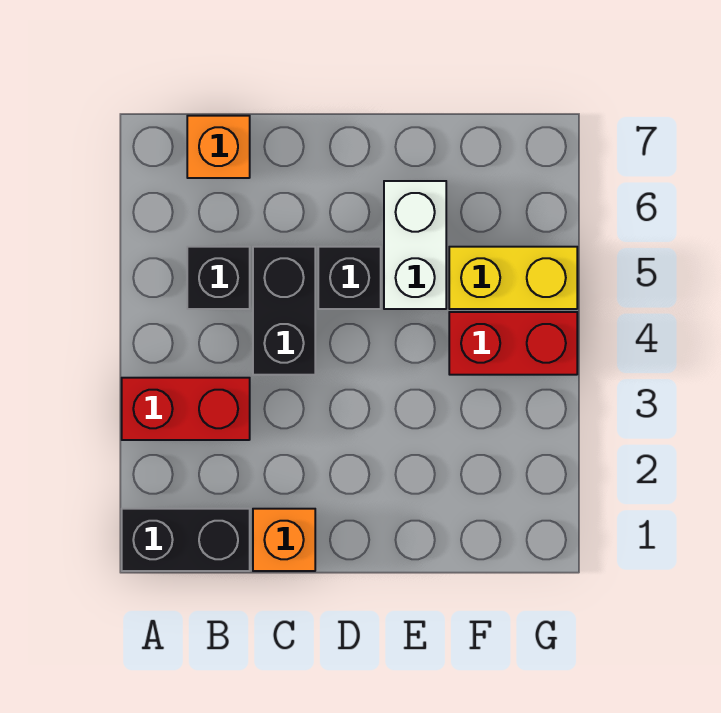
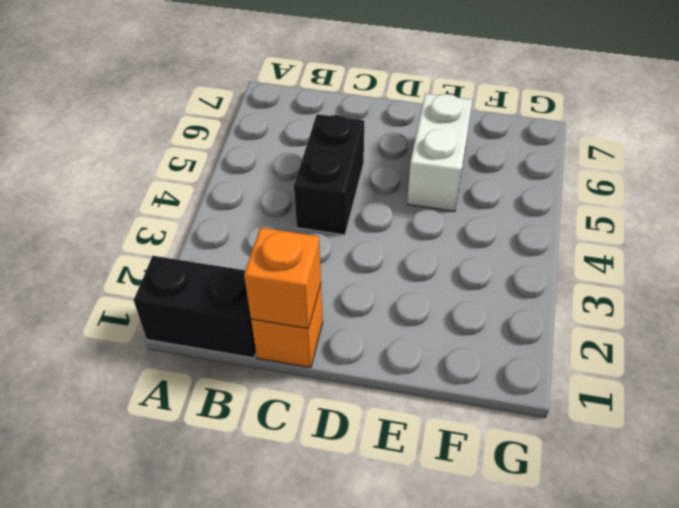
orange brick C1 level 2 -> orange brick B7 level 1
none -> red brick A3:B3 level 1
none -> black brick B5 level 1

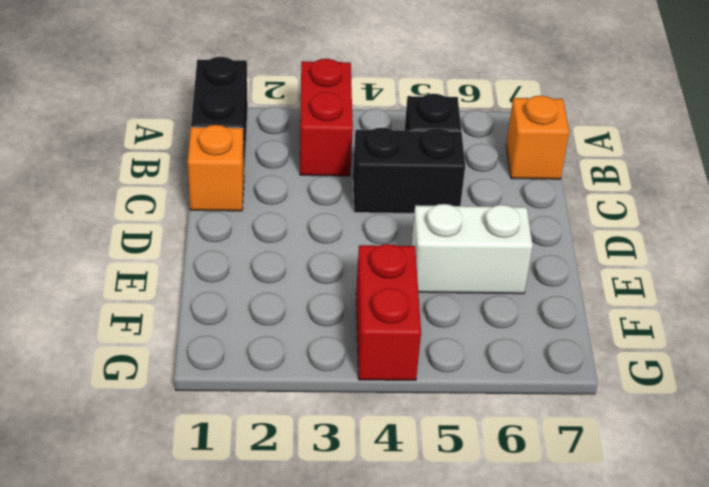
none -> black brick D5 level 1
none -> yellow brick F5:G5 level 1

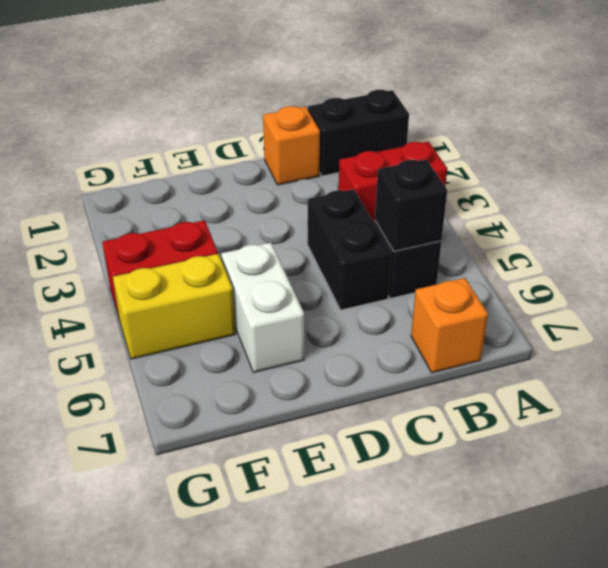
black brick B5 level 2 -> black brick D5 level 1

